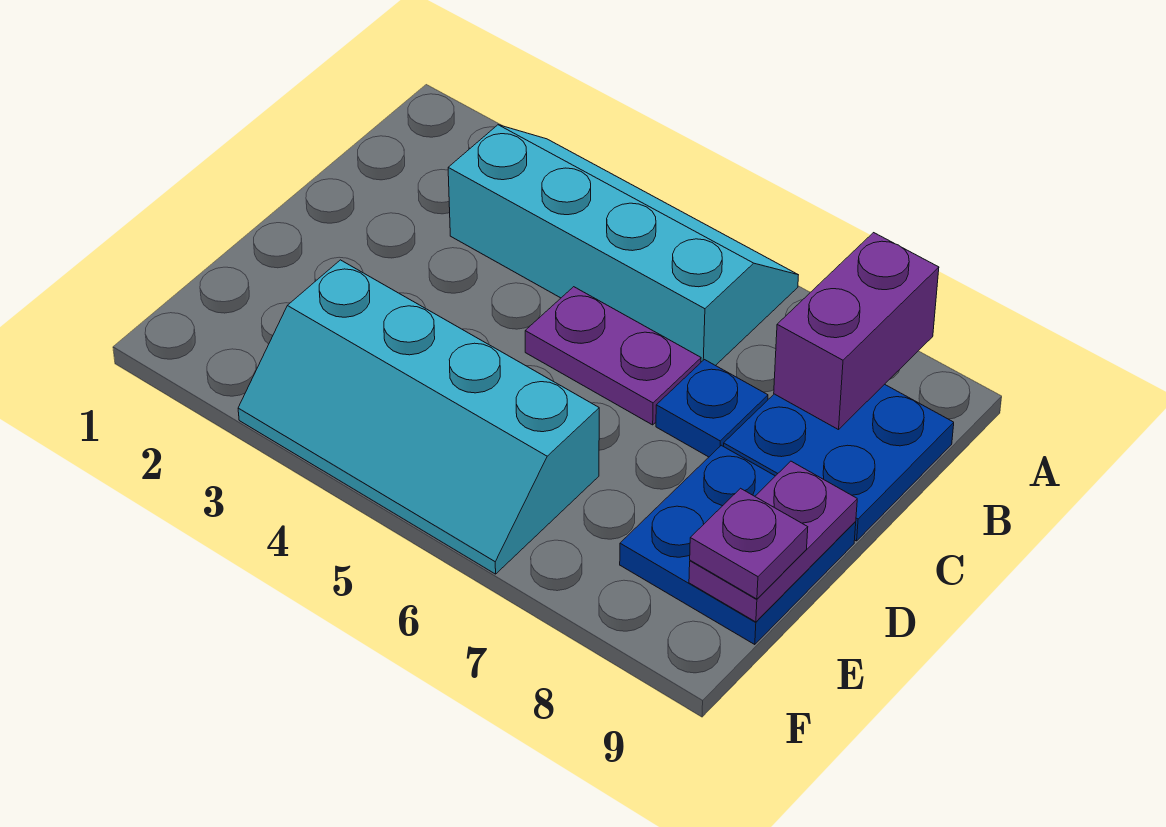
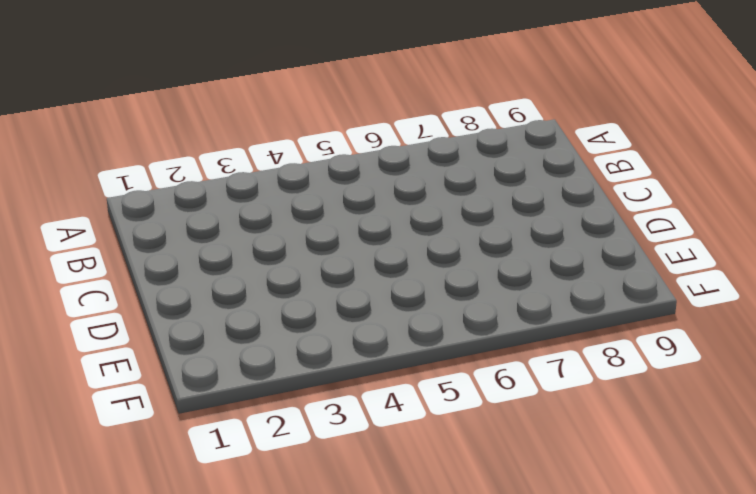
none -> cyan slope A3:B6 level 1 top B
none -> blue plate B8:C9 level 1

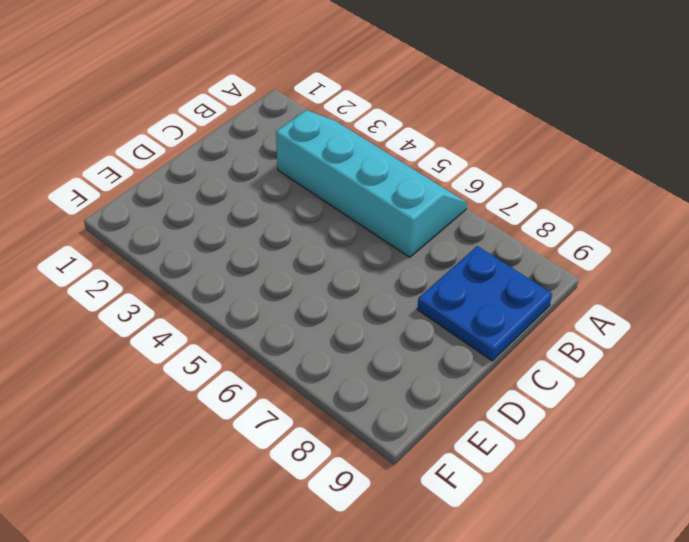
none -> purple plate C5:C6 level 1
none -> blue plate C7 level 1

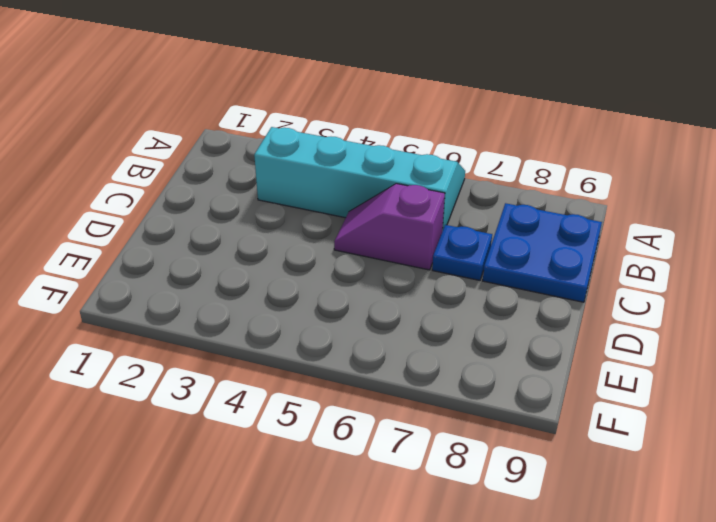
purple slope C5:C6 level 1 top 6 -> purple plate C5:C6 level 1
none -> blue plate D8:E9 level 1
none -> cyan slope E3:F6 level 1 top E

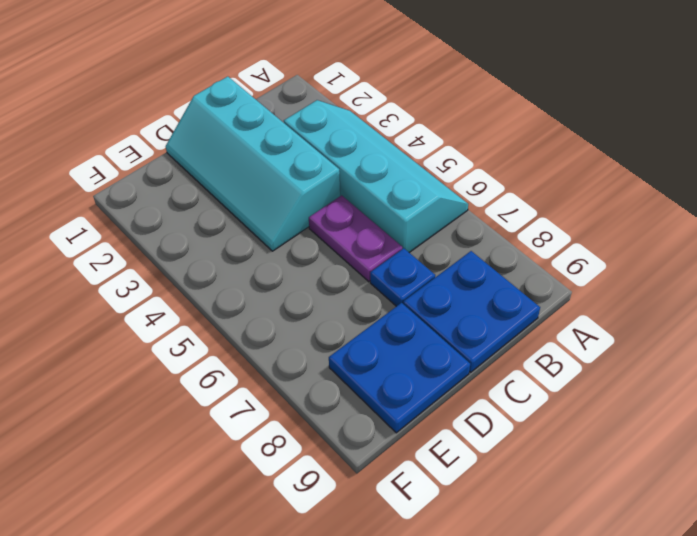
cyan slope C1:D4 level 1 top C -> cyan slope E3:F6 level 1 top E
none -> purple brick A8:B8 level 2
none -> purple plate D9:E9 level 2

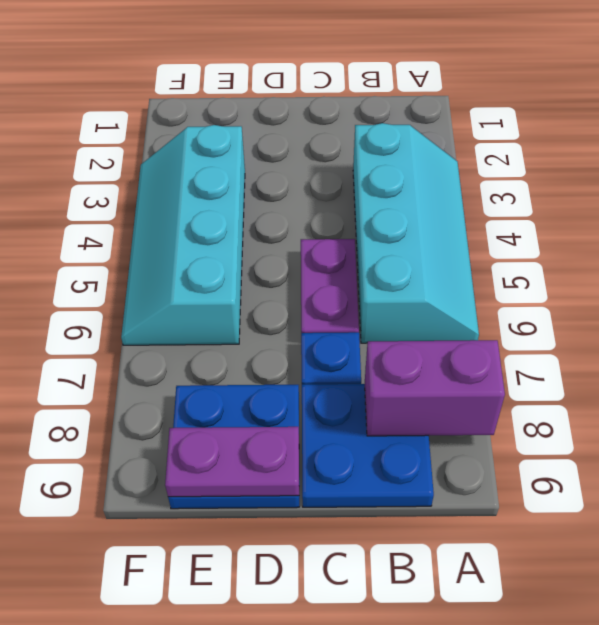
none -> purple plate E9 level 3

